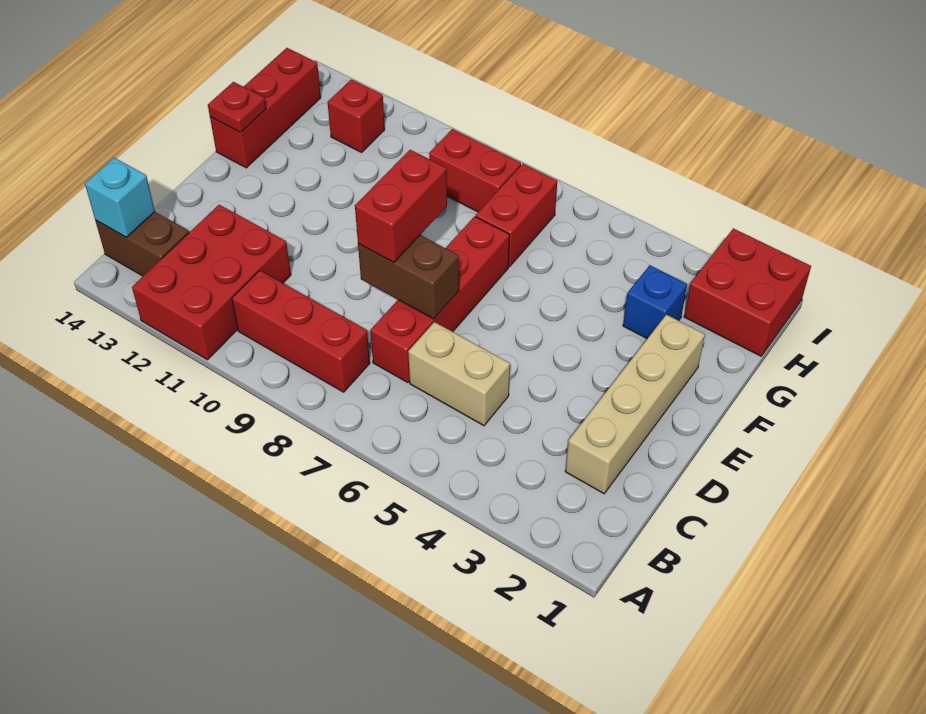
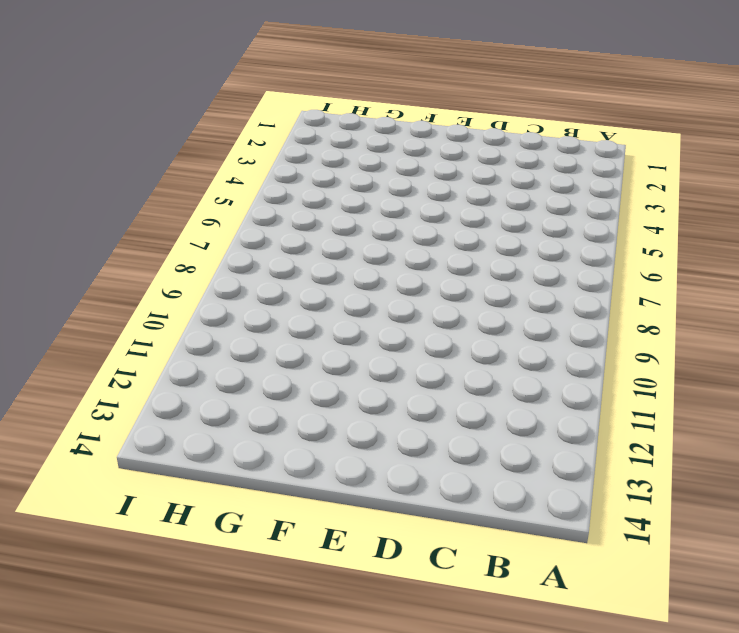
none -> red brick A11:C12 level 1
none -> red brick B8:B10 level 1
none -> brown brick B13:B14 level 1

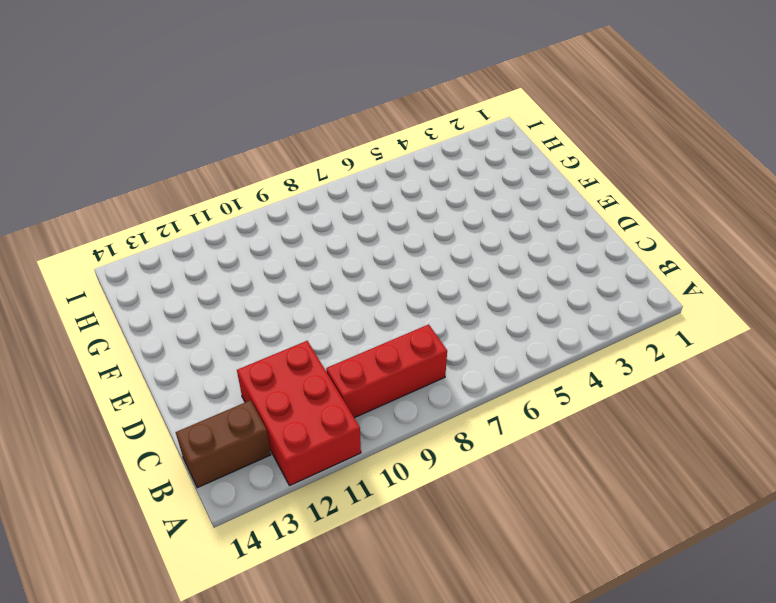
none -> tan brick C2:F2 level 1
none -> tan brick C5:C6 level 1
none -> red brick C7:F7 level 1

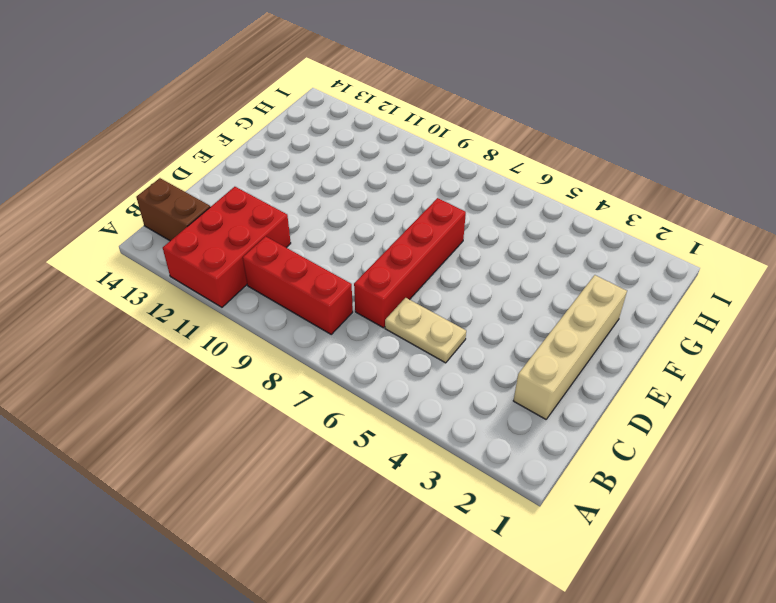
tan plate C5:C6 level 1 -> tan brick C5:C6 level 1
none -> red brick F14:H14 level 1
none -> blue brick G3 level 1
none -> red brick G7:H7 level 1

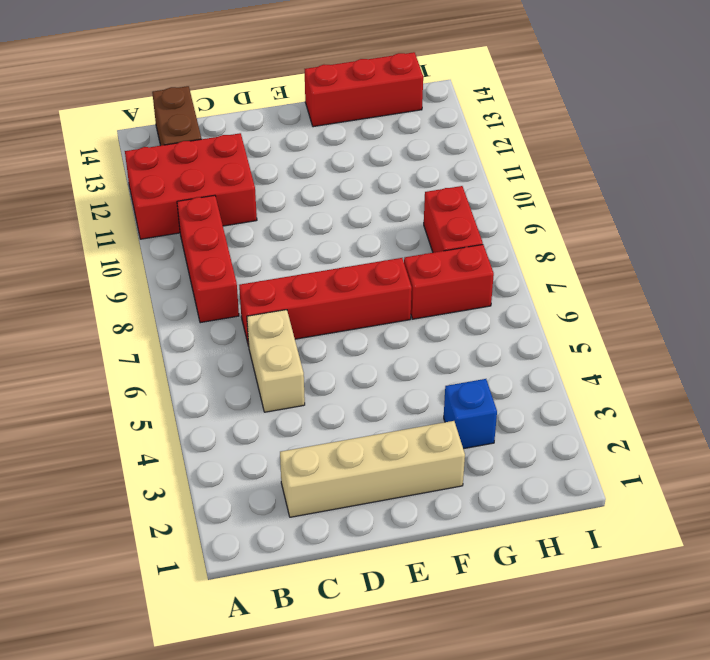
none -> red brick H1:I2 level 1
none -> red brick H12 level 1
none -> cyan brick B14 level 2

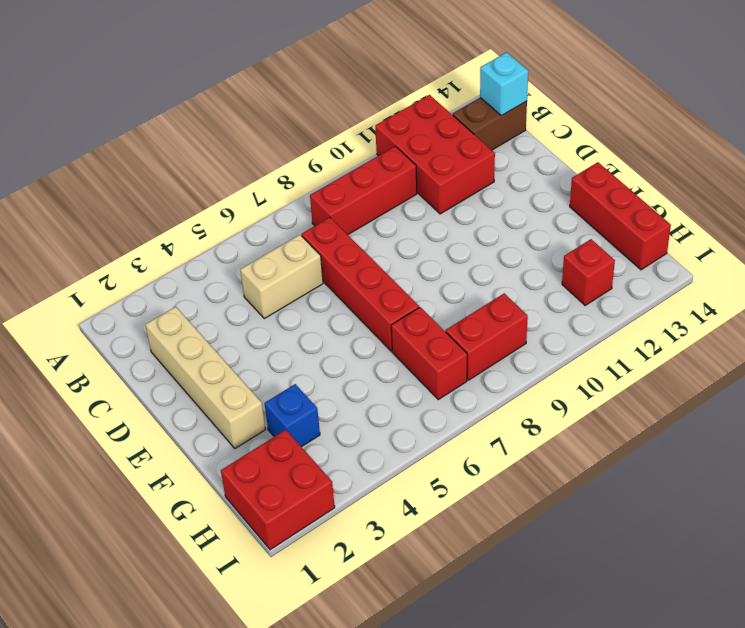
none -> brown brick D7:D8 level 2
none -> red plate F14 level 2
none -> red brick D8:E8 level 3

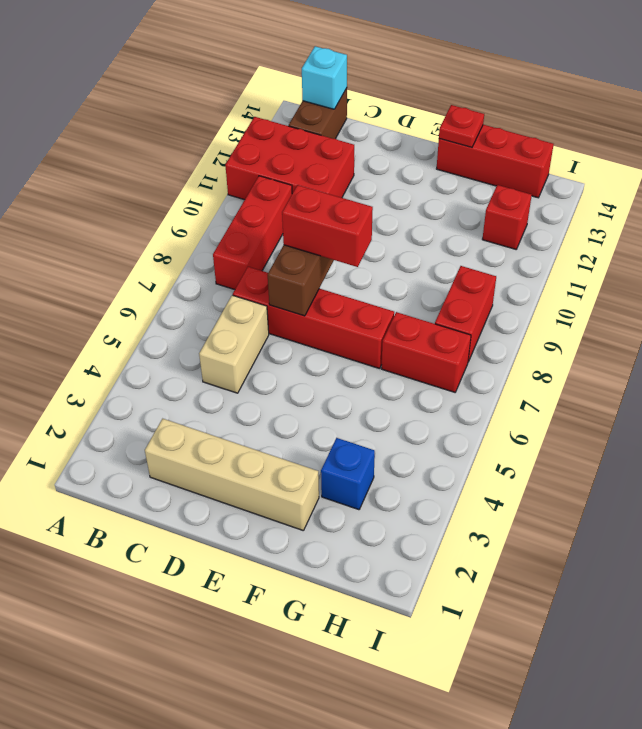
none -> red brick H1:I2 level 1

